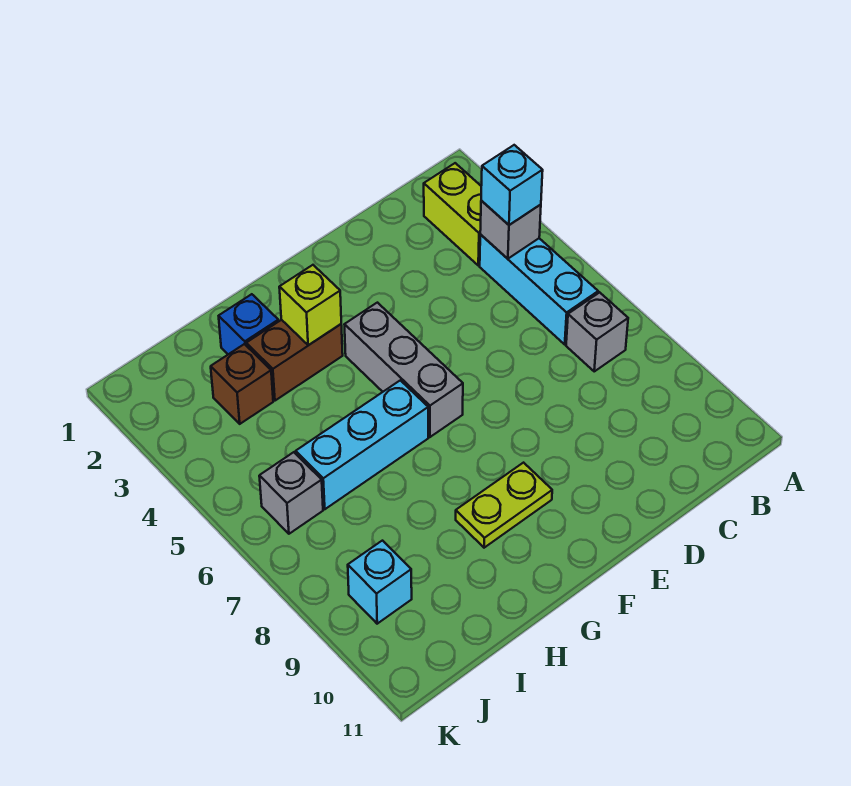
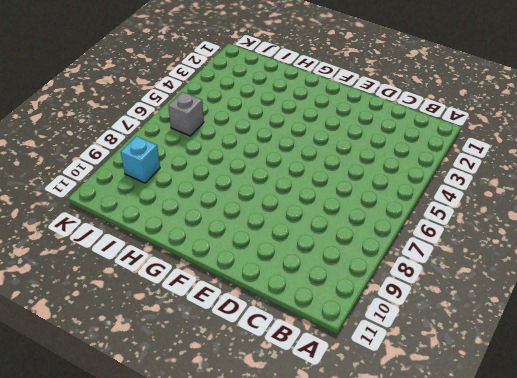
none -> lime brick B2:B3 level 1
none -> cyan brick B4:B6 level 1
none -> grey brick B7 level 1

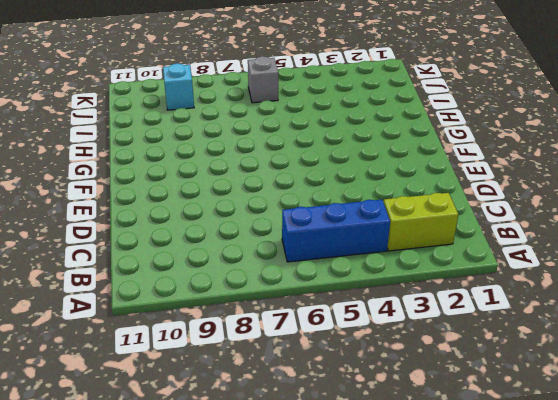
blue brick B4:B6 level 1 -> cyan brick B4:B6 level 1
none -> grey brick B7 level 1
none -> grey brick F4:F6 level 1
none -> lime plate F9:G9 level 1

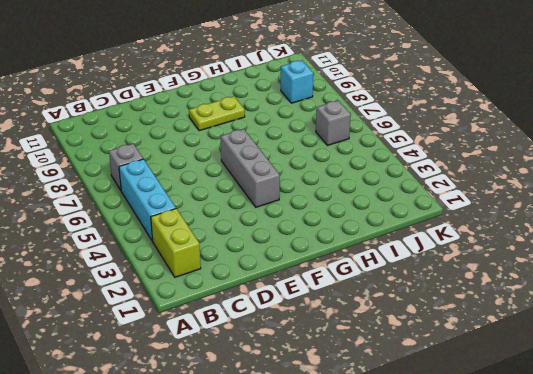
none -> brown brick G3:H3 level 1
none -> cyan brick G6:I6 level 1
none -> blue brick H2 level 1

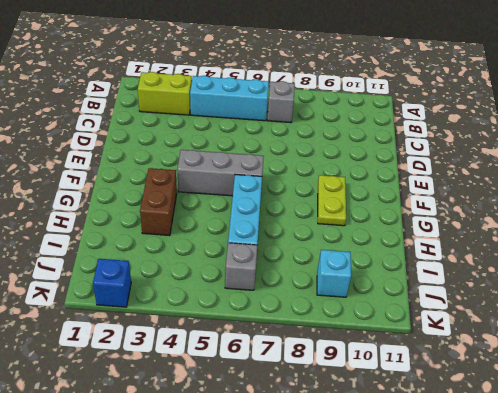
blue brick K2 level 1 -> blue brick H2 level 1
none -> brown brick I3 level 1
none -> grey brick B4 level 2
none -> lime brick G3 level 2

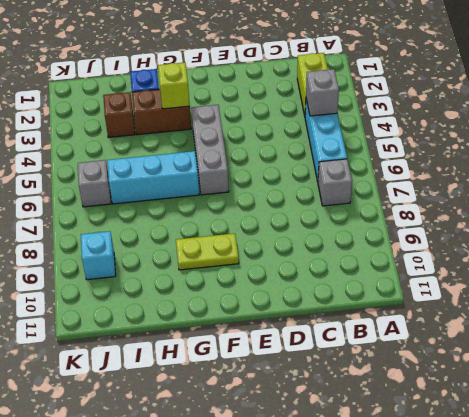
none -> cyan brick B4 level 3

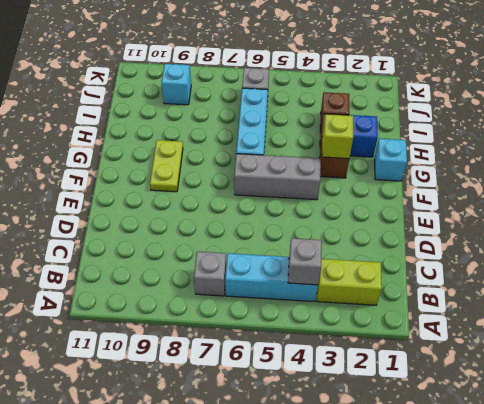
cyan brick G1 level 1 -> cyan brick B4 level 3

